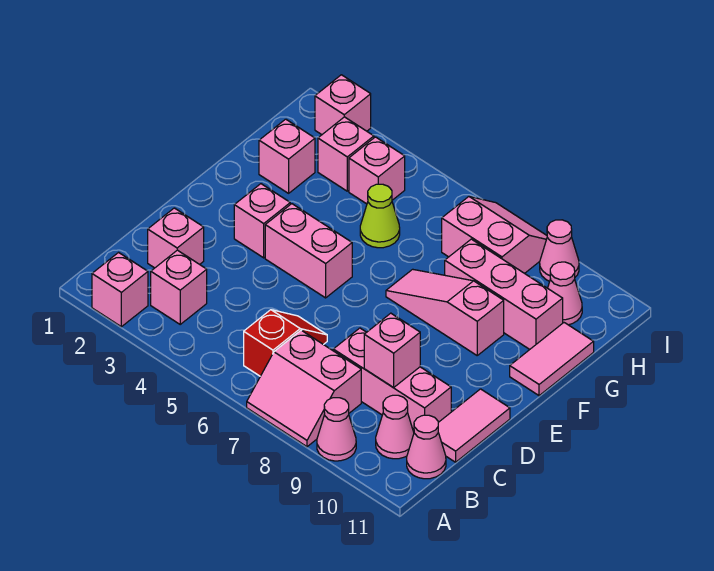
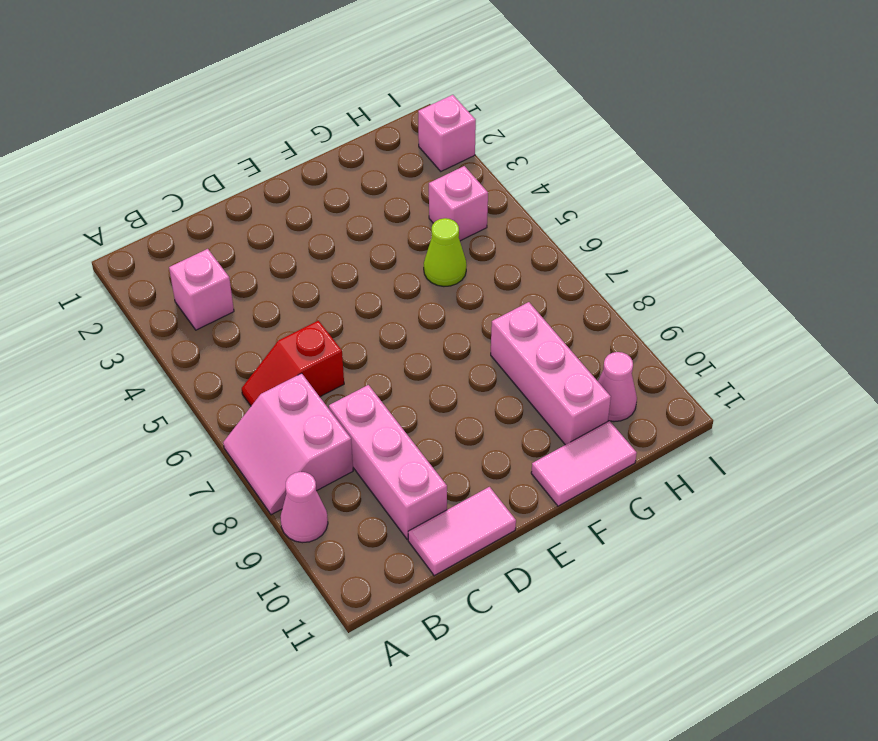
red slope B6:C6 level 1 top C -> red slope B6:C6 level 1 top B
none -> pink brick A2 level 1
none -> pink cone B10 level 1
none -> pink cone B11 level 1

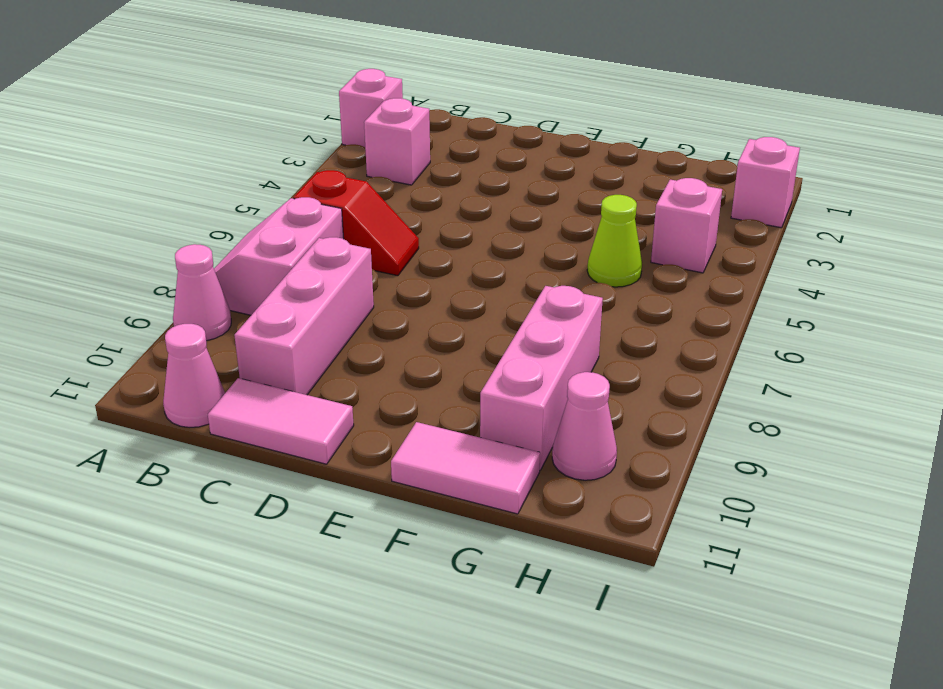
none -> pink cone B10 level 1
none -> pink brick C2 level 1
none -> pink brick E3 level 1

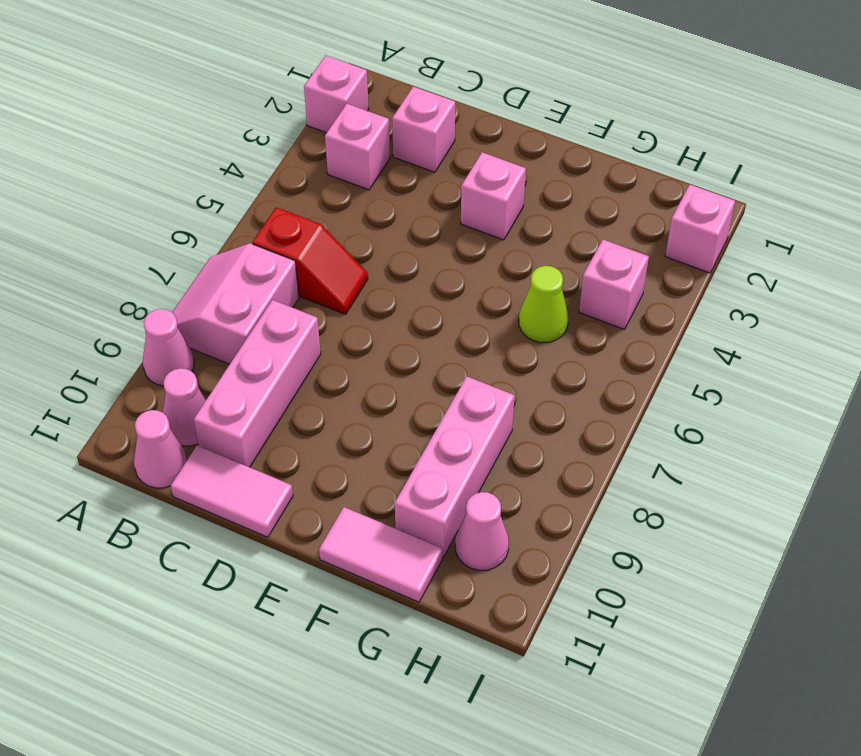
none -> pink brick E4:E5 level 1
none -> pink slope F7:F9 level 1 top 9
none -> pink brick G2 level 1

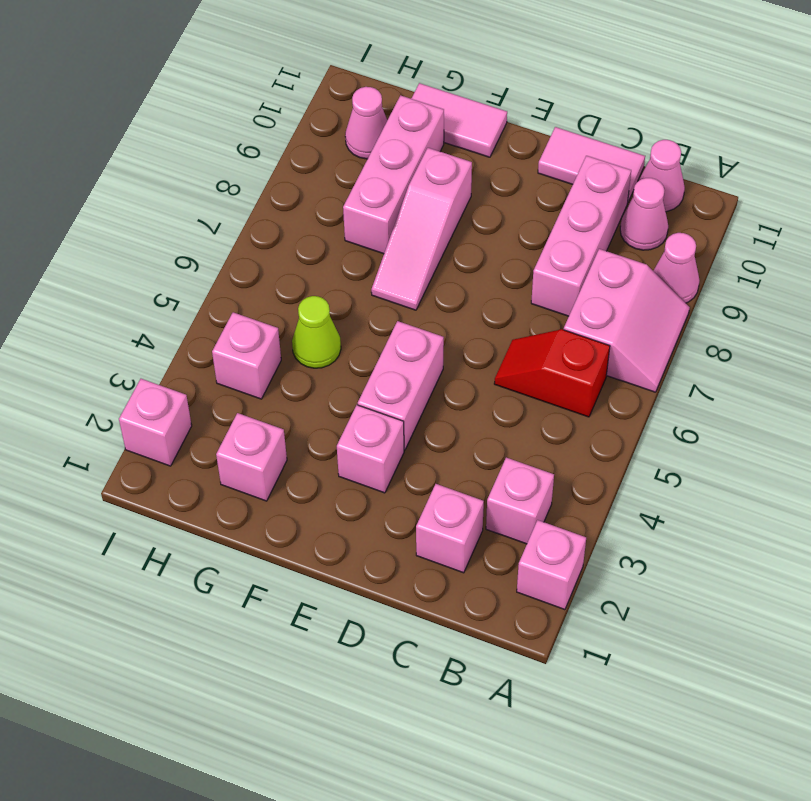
none -> pink brick H3 level 1
none -> pink slope H7:I8 level 1 top H
none -> pink cone I9 level 1

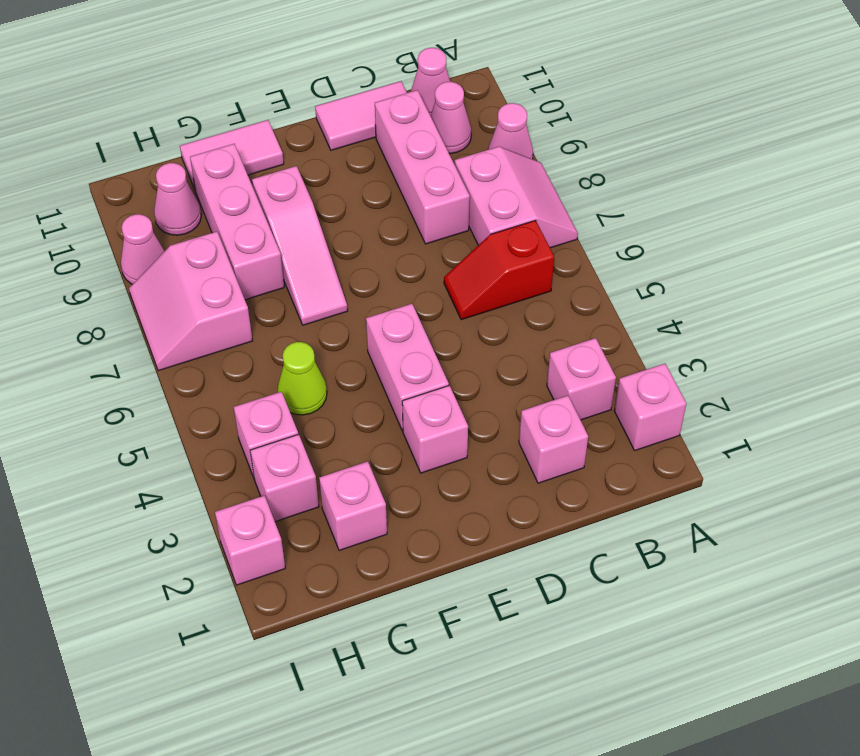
none -> pink brick C9 level 2

